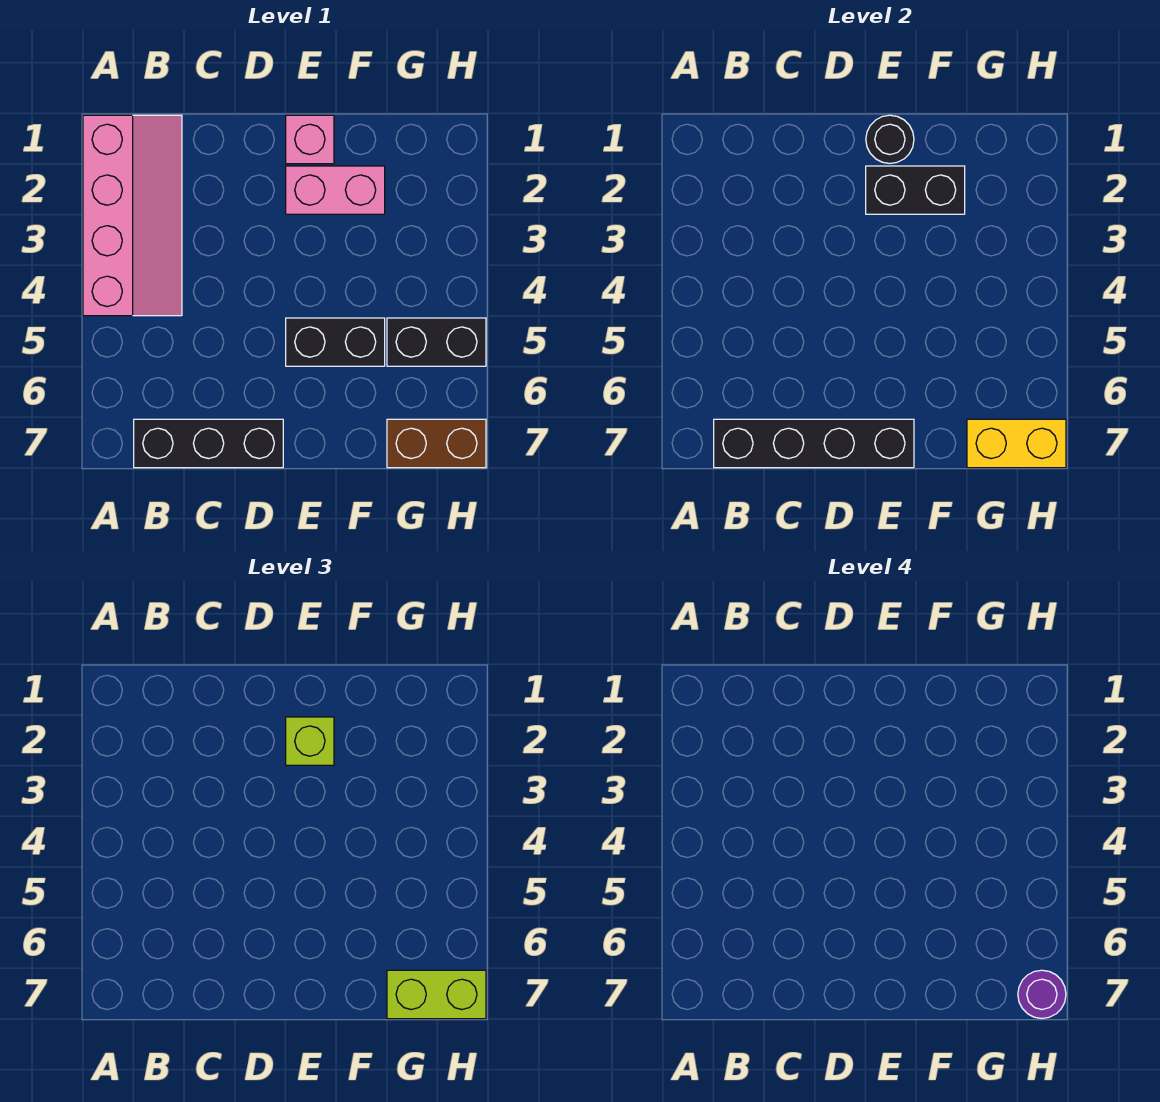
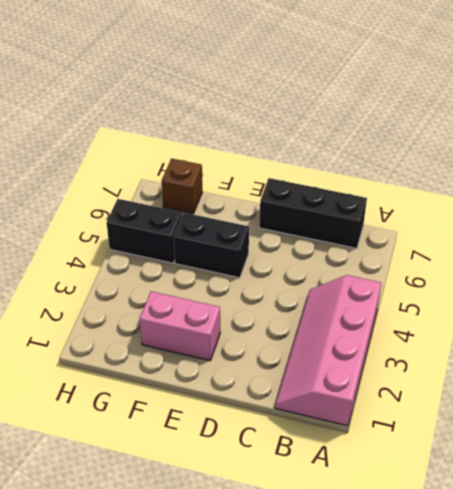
brown brick G7 level 1 -> brown brick G7:H7 level 1
none -> pink brick E1 level 1
none -> black brick B7:E7 level 2
none -> black round brick E1 level 2

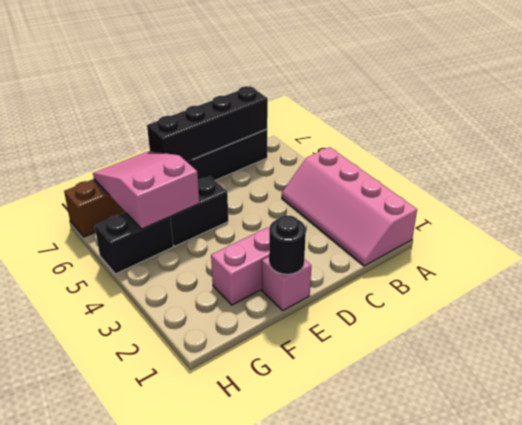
pink slope F5:G7 level 2 top 5 -> yellow brick G7:H7 level 2
none -> black brick E2:F2 level 2
none -> lime brick E2 level 3
none -> lime brick G7:H7 level 3

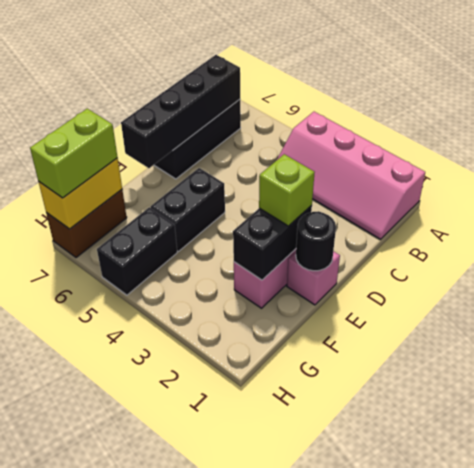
none -> purple round brick H7 level 4

